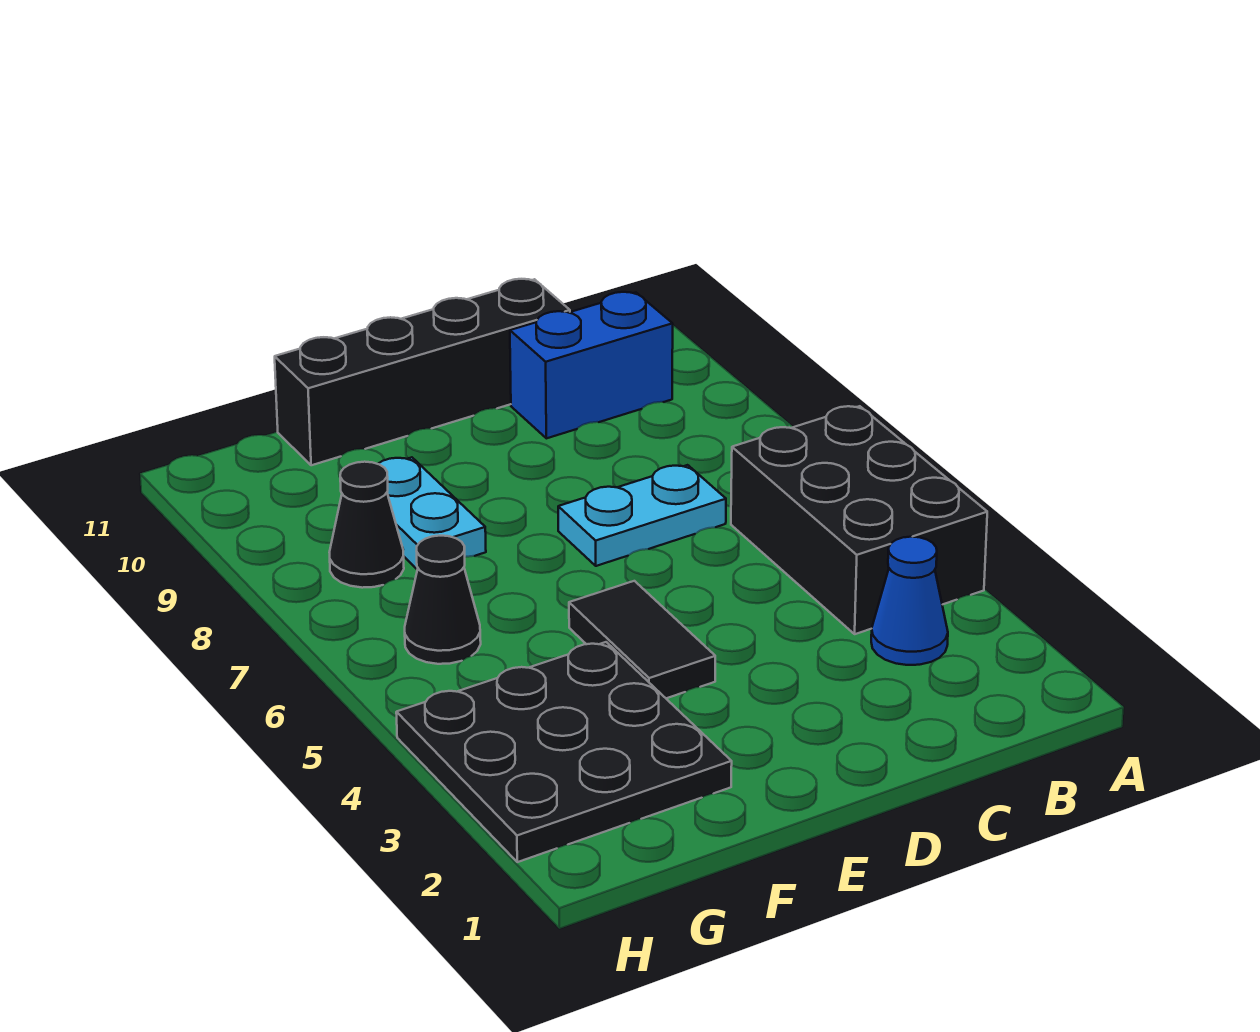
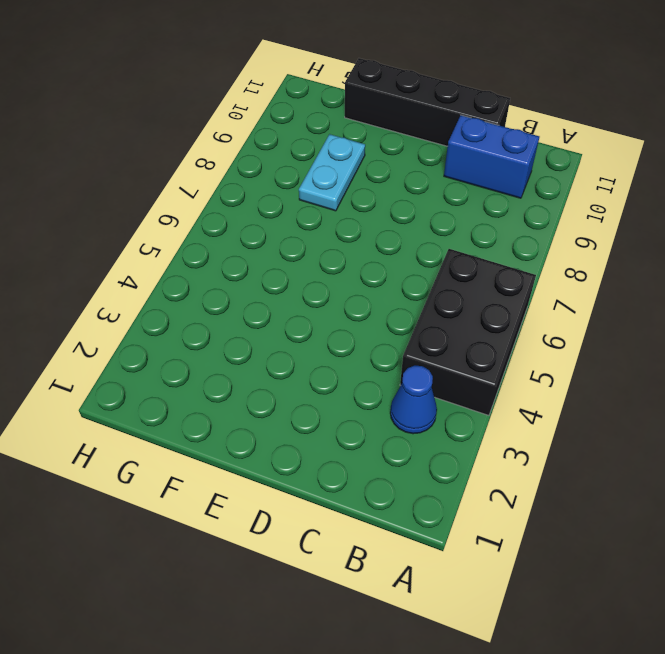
none -> cyan plate C7:D7 level 1
none -> black tile E4:E5 level 1

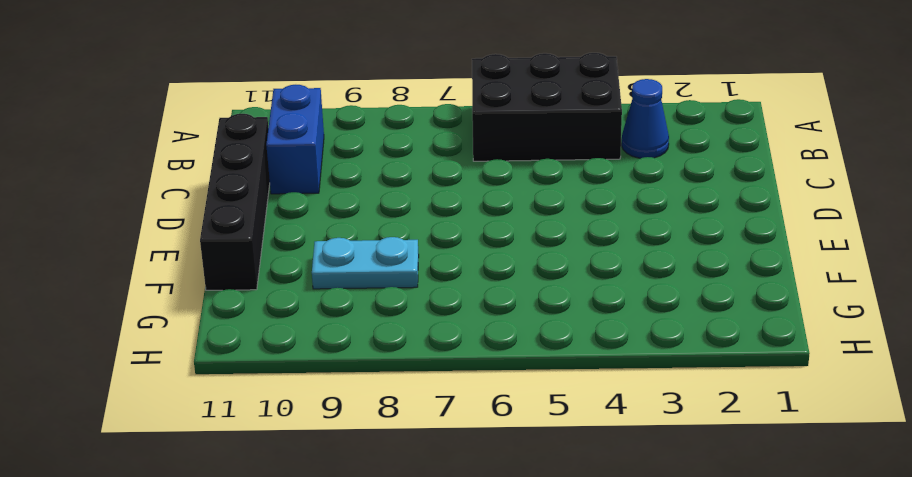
none -> cyan plate C7:D7 level 1
none -> black tile E4:E5 level 1

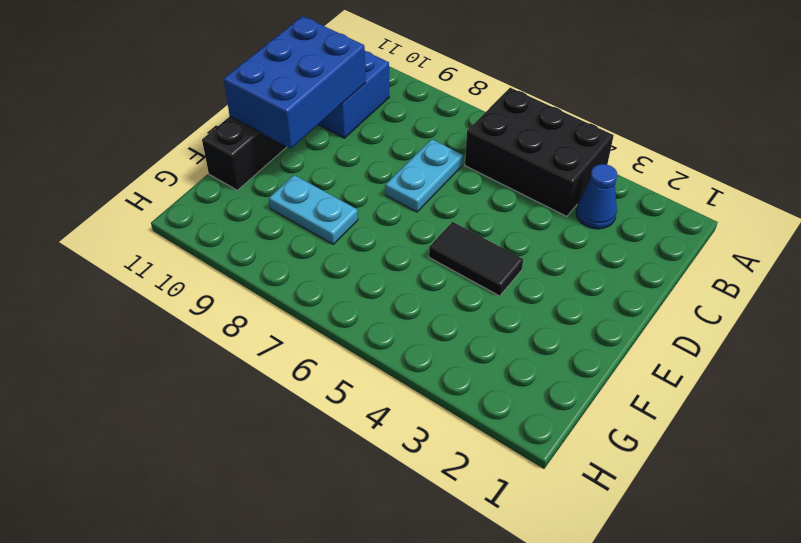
blue brick C10:E11 level 2 -> none
none -> black plate F2:H4 level 1
none -> black cone G6 level 1

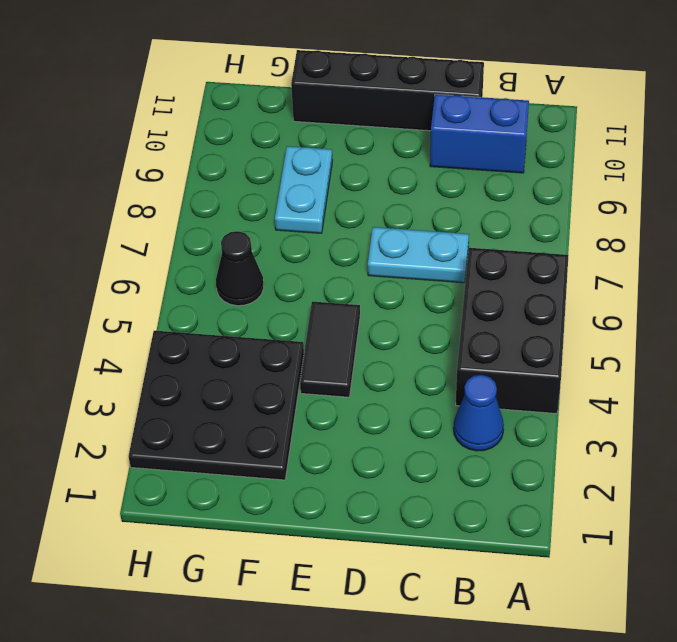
none -> black cone G8 level 1

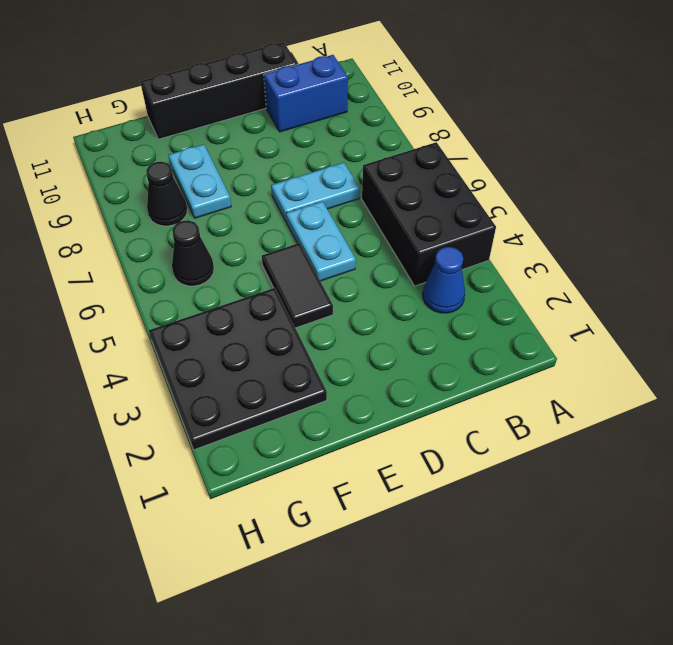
cyan plate D5:D6 level 1 -> none

